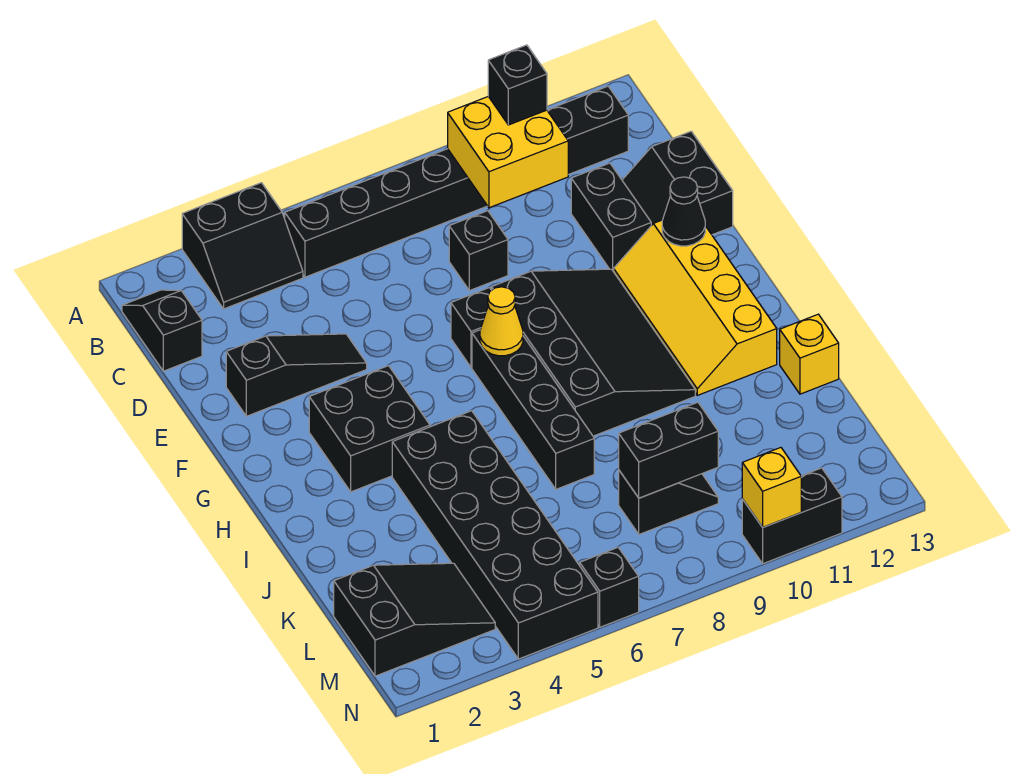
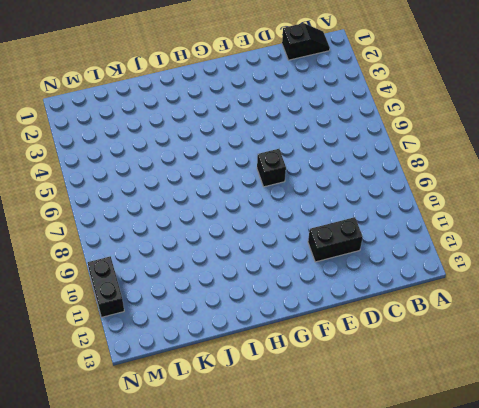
none -> black slope A3:B4 level 1 top A
none -> black brick B5:B12 level 1
none -> black brick D8 level 1

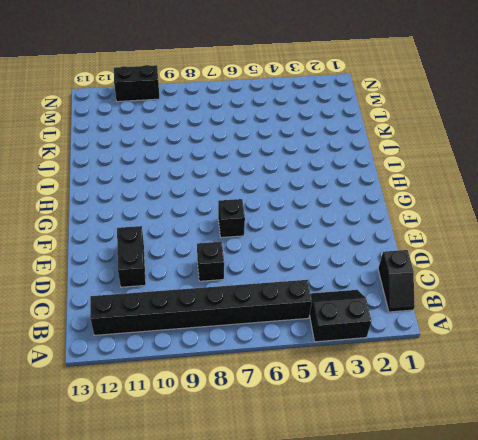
none -> black slope D12:E13 level 1 top 13
none -> black slope E2:E4 level 1 top 2
none -> black slope F8:I10 level 1 top 8

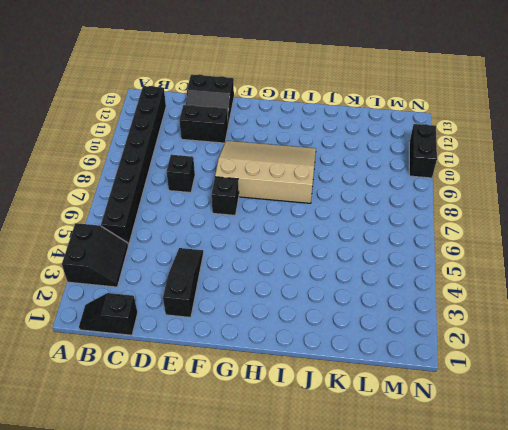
tan slope F8:I10 level 1 top 8 -> black slope F8:I10 level 1 top 8
none -> yellow slope F11:I12 level 1 top 12
none -> black brick G3:H4 level 1
none -> black brick G7:J7 level 1

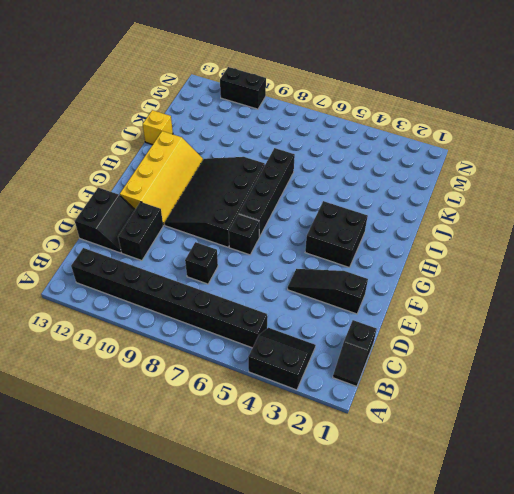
none -> black brick I4:N5 level 1
none -> black slope L1:M3 level 1 top 1
none -> black slope L8:L9 level 1 top 8

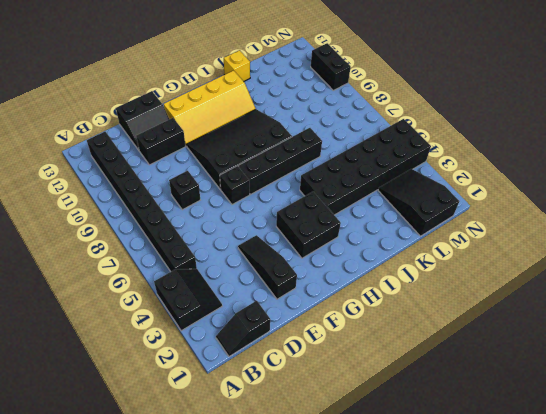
none -> black slope L8:L9 level 1 top 8
none -> black brick N6 level 1
none -> yellow brick B9:C10 level 2

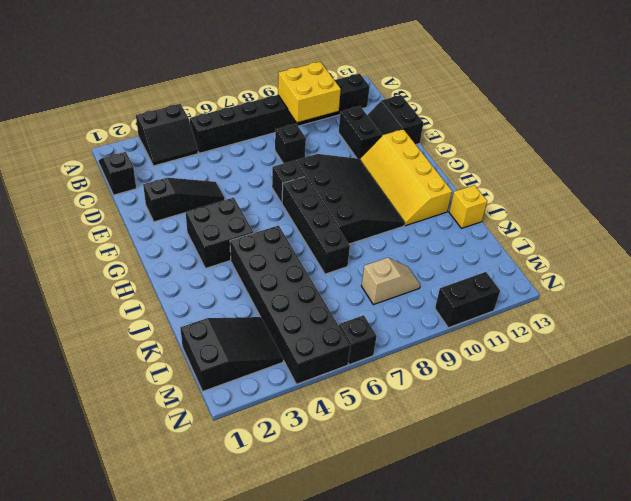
tan slope L8:L9 level 1 top 8 -> black slope L8:L9 level 1 top 8
none -> black cone F12 level 2
none -> yellow cone G7 level 2
none -> black brick L8:L9 level 2

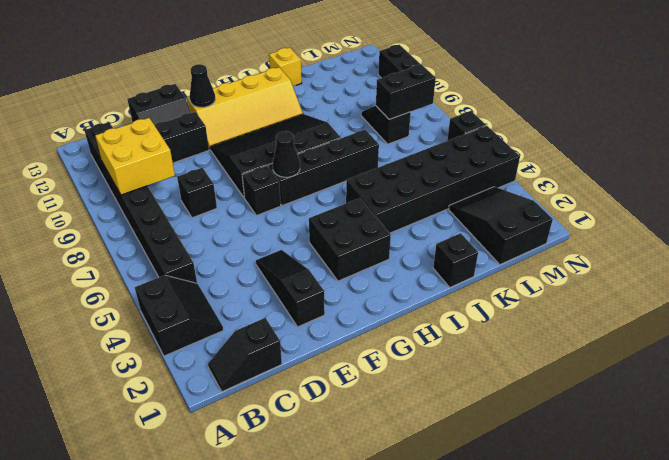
black cone G7 level 2 -> yellow cone G7 level 2
black brick J1 level 1 -> black brick B10 level 3
black brick L8:M8 level 2 -> black brick L8:L9 level 2
none -> yellow brick N10 level 2

